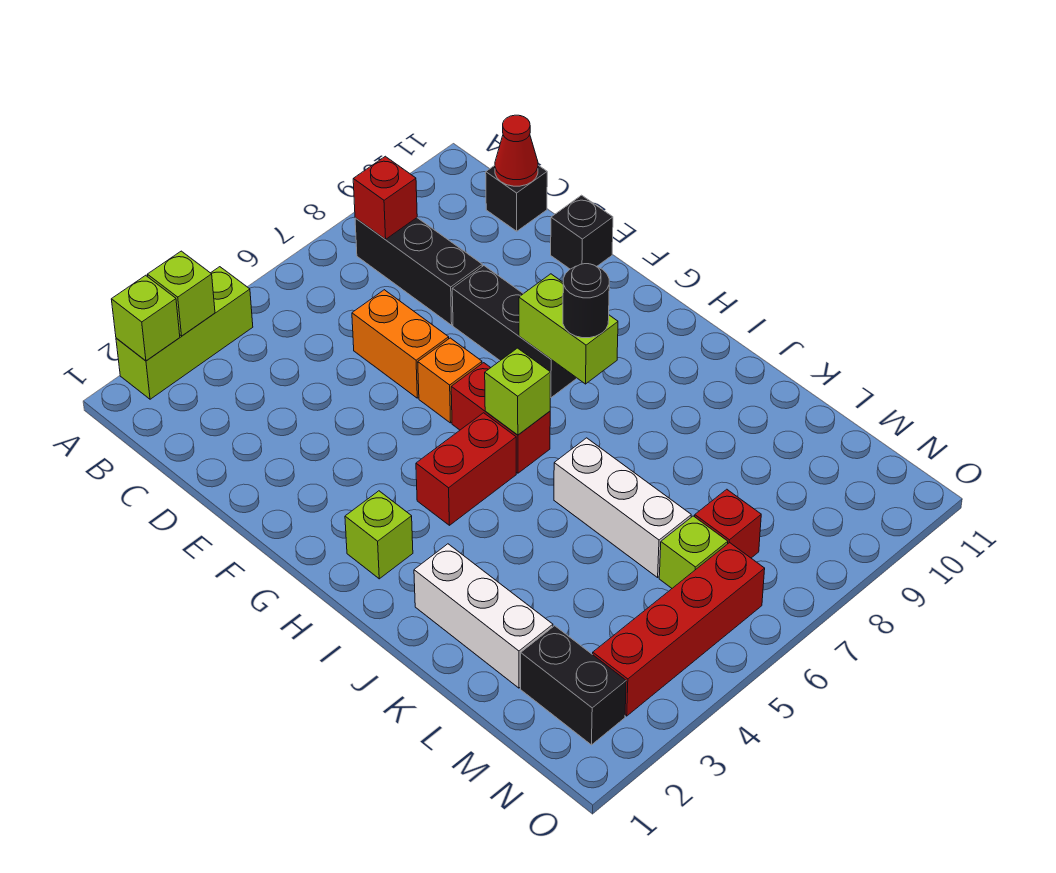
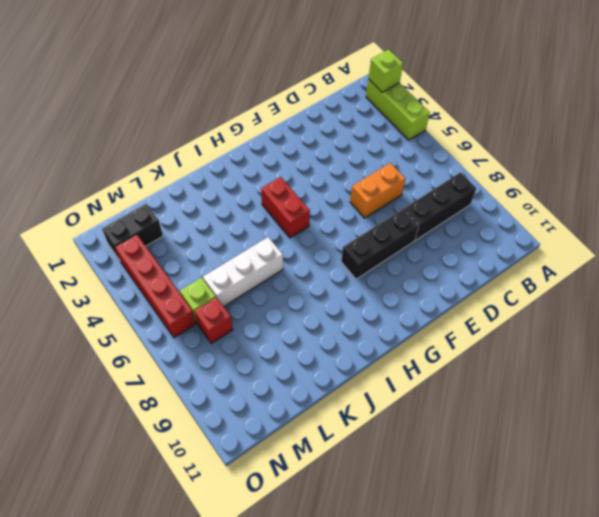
none -> black brick C11 level 1
none -> black brick E11 level 1
none -> orange brick F6 level 1

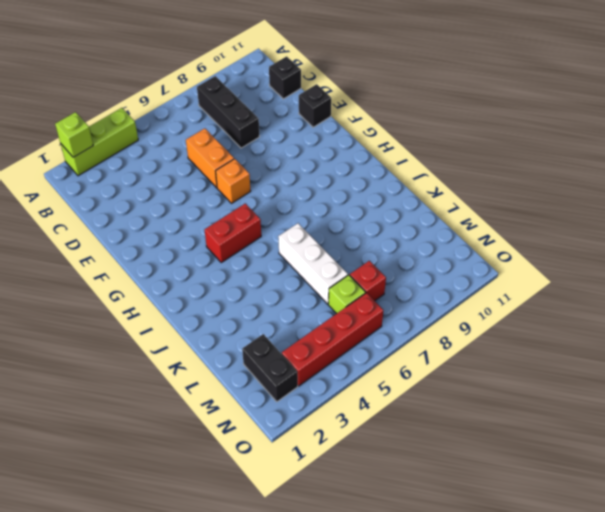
none -> black brick E8:G8 level 1
none -> red brick G6:H6 level 1
none -> lime brick H2 level 1

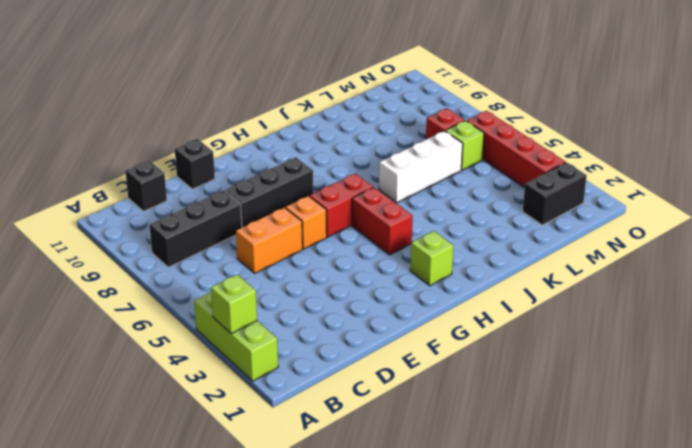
none -> white brick J2:L2 level 1
none -> lime brick A2 level 2
none -> red brick B8 level 2

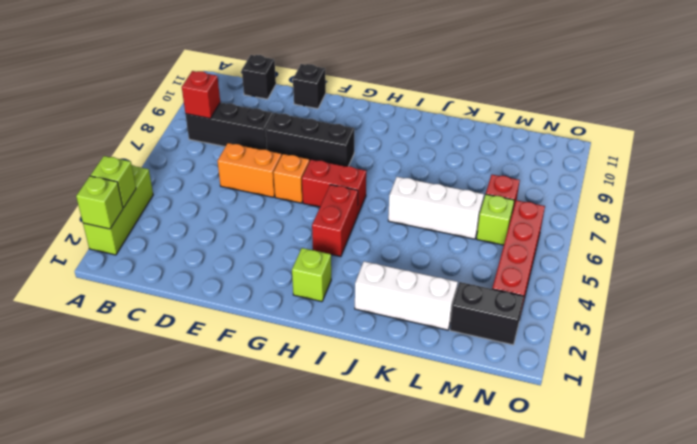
none -> red cone C11 level 2
none -> lime brick G8:H8 level 2
none -> lime brick H6 level 2

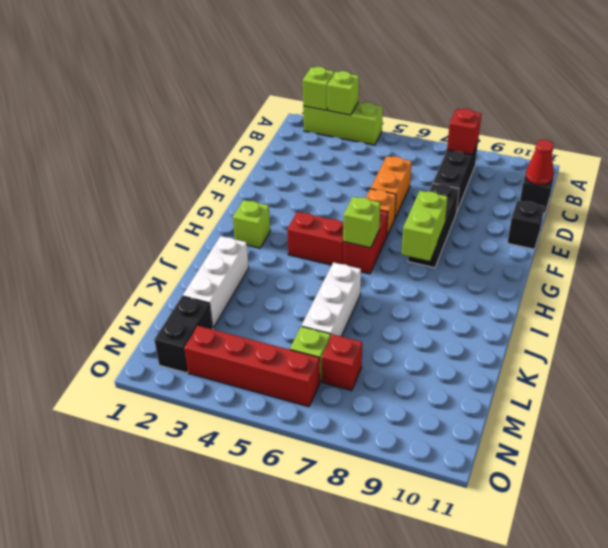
none -> black round brick H8 level 3

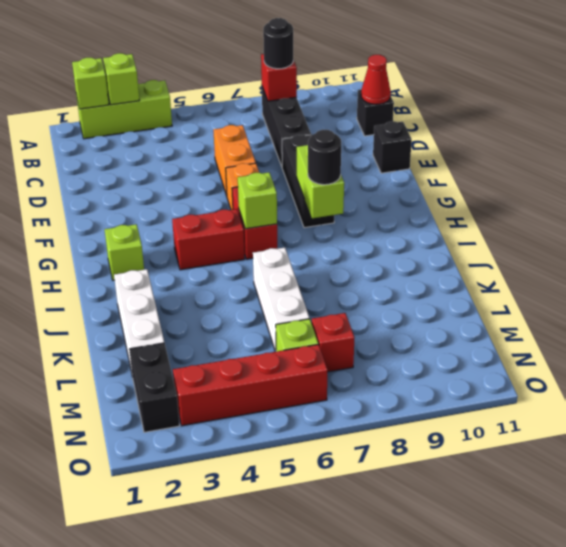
black round brick B8 level 3 -> none

